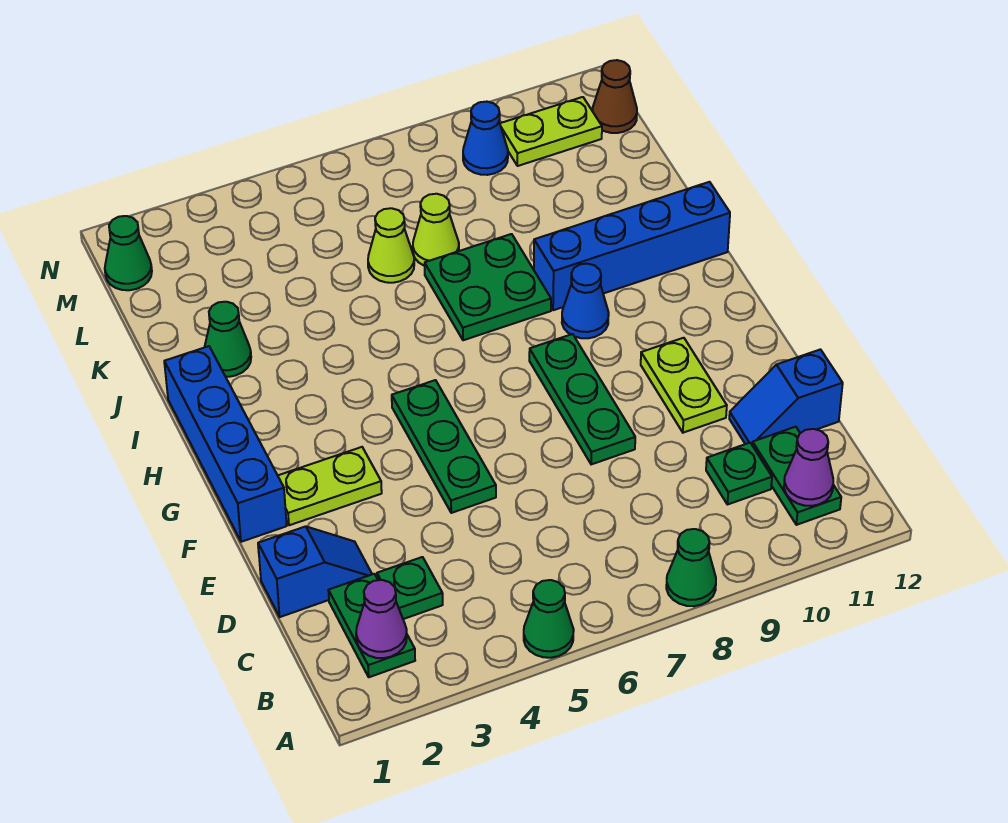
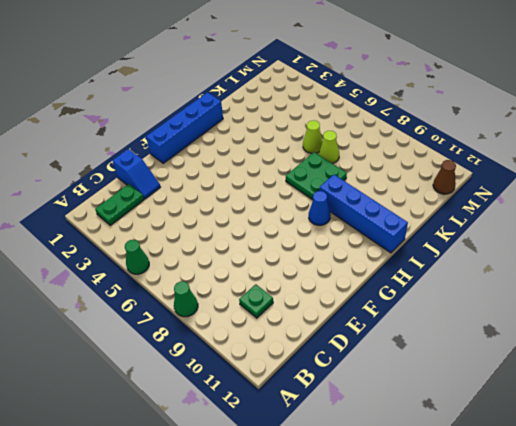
none -> green plate B11:C11 level 1
none -> green plate C3 level 1
none -> blue slope D11:D12 level 1 top 12

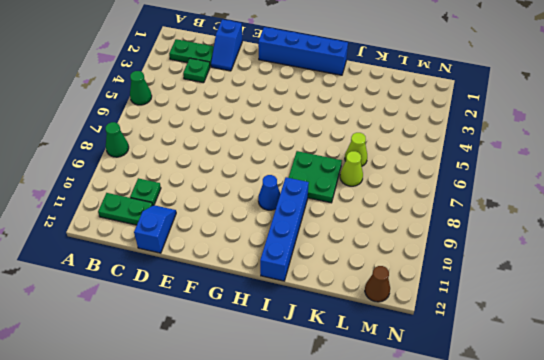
none -> green plate E5:G5 level 1
none -> green plate E8:G8 level 1
none -> lime plate E10:F10 level 1

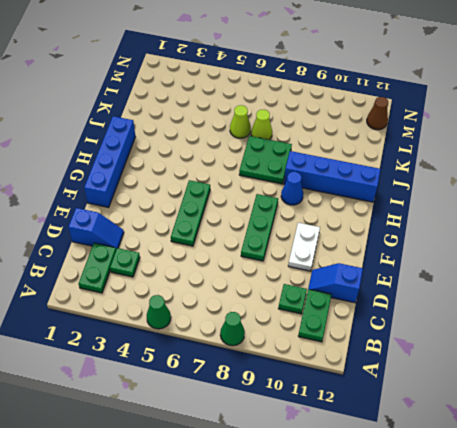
white plate E10:F10 level 1 -> lime plate E10:F10 level 1
none -> lime plate F2:F3 level 1
none -> green cone J2 level 1
none -> green cone M1 level 1

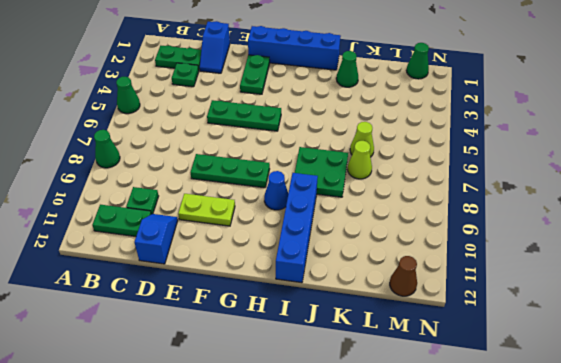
green plate F2:F3 level 1 -> lime plate F2:F3 level 1
none -> blue cone M9 level 1
none -> lime plate M10:M11 level 1
none -> purple cone B2 level 2

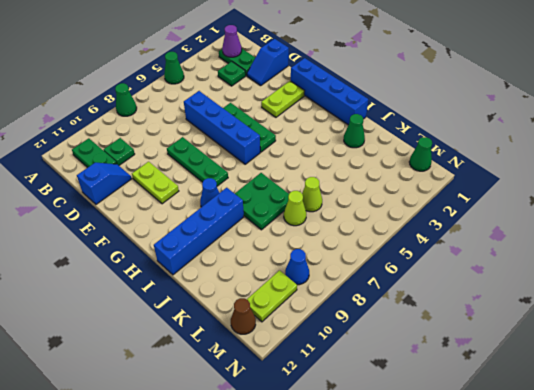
blue brick D6:G6 level 1 -> none
none -> purple cone B11 level 2

